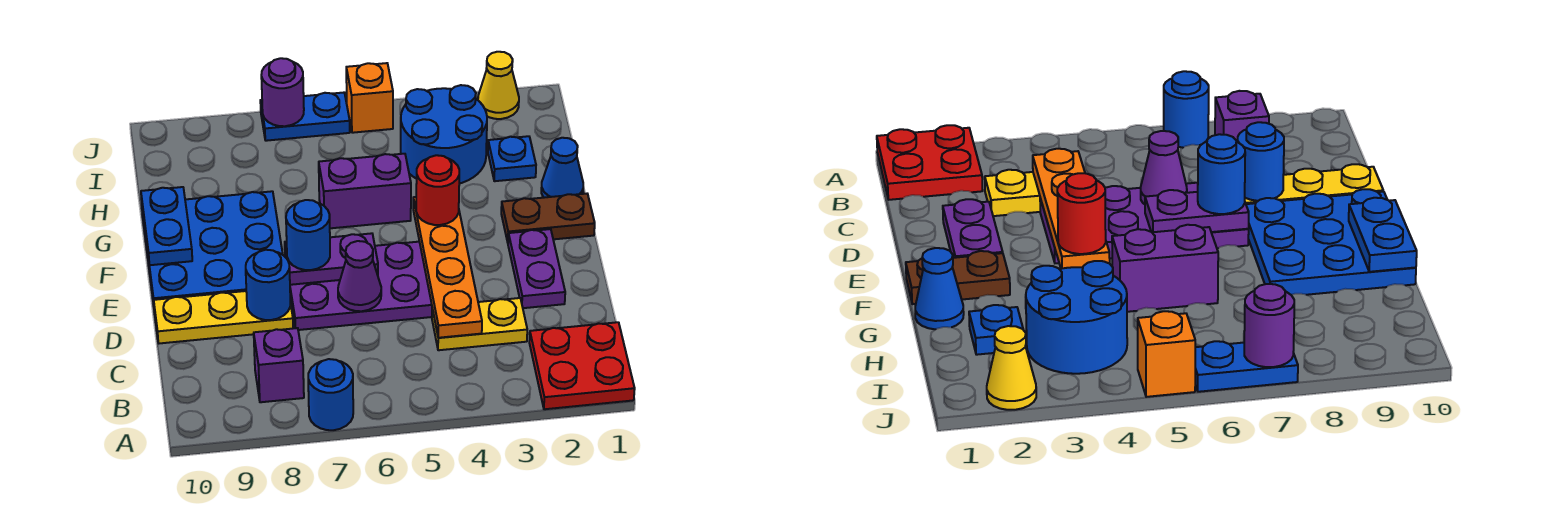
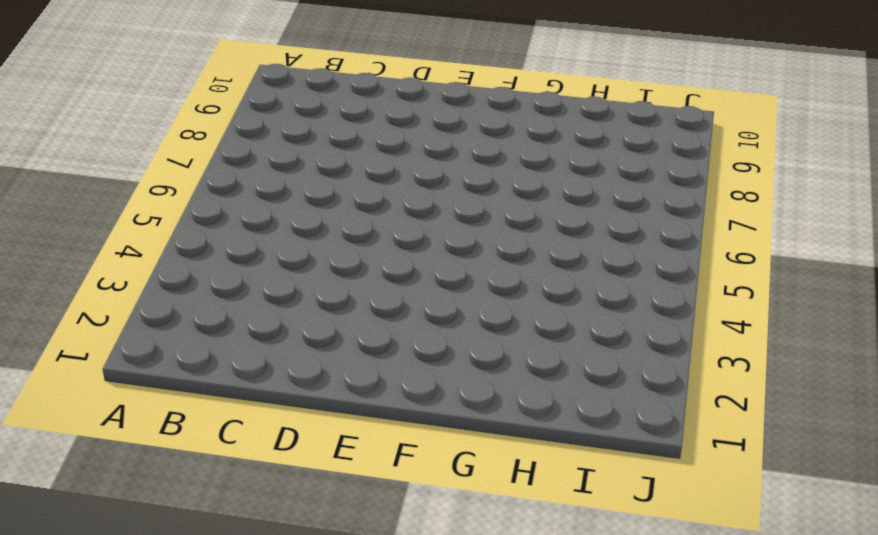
none -> red plate A1:B2 level 1
none -> blue round brick A7 level 1
none -> purple brick B8 level 1

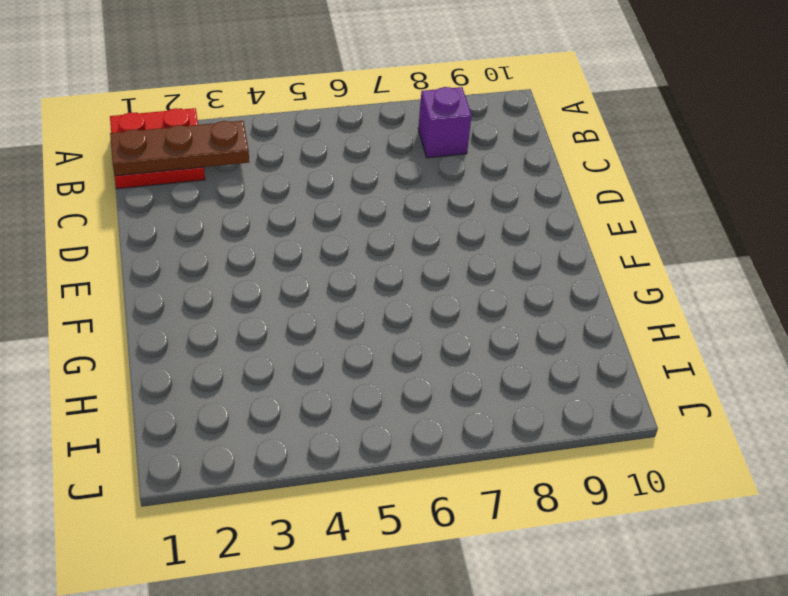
brown plate B1:B3 level 2 -> none
none -> blue round brick A7 level 1
none -> yellow plate C3:C4 level 1
none -> purple plate D2:E2 level 1

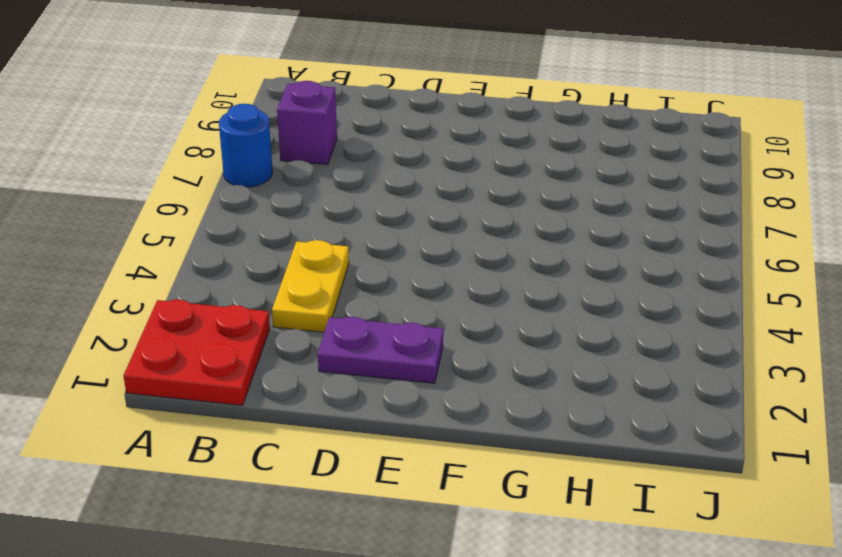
none -> purple plate D4:E7 level 1
none -> yellow plate D8:D10 level 1
none -> blue plate E8:G10 level 1

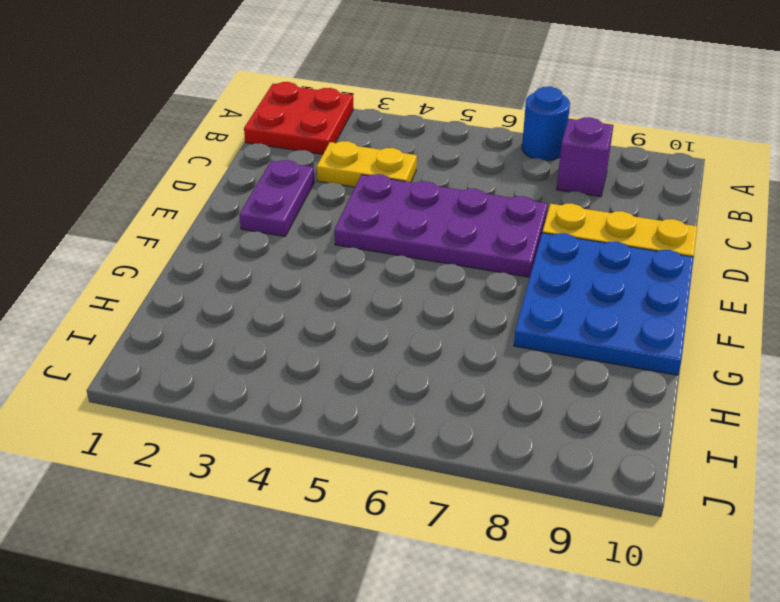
none -> brown plate F1:F2 level 1
none -> blue cone G1 level 1
none -> purple brick G5:G6 level 1

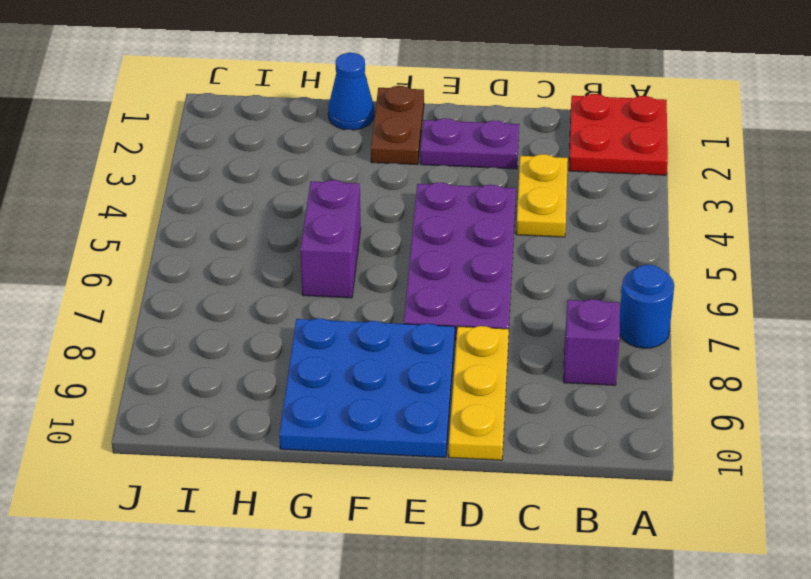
none -> blue plate H2 level 1
none -> blue round brick H3:I4 level 1
none -> yellow cone J2 level 1

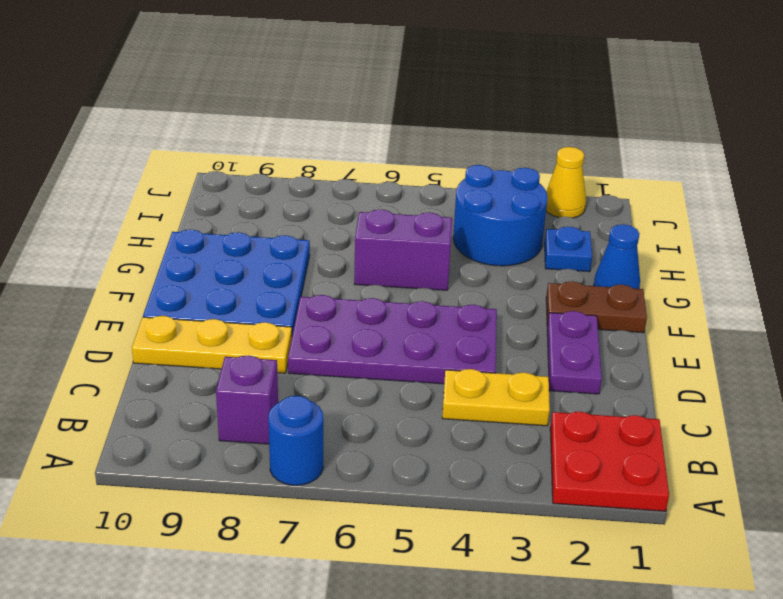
none -> orange brick J5 level 1
none -> blue plate J6:J7 level 1
none -> orange plate C4:F4 level 2

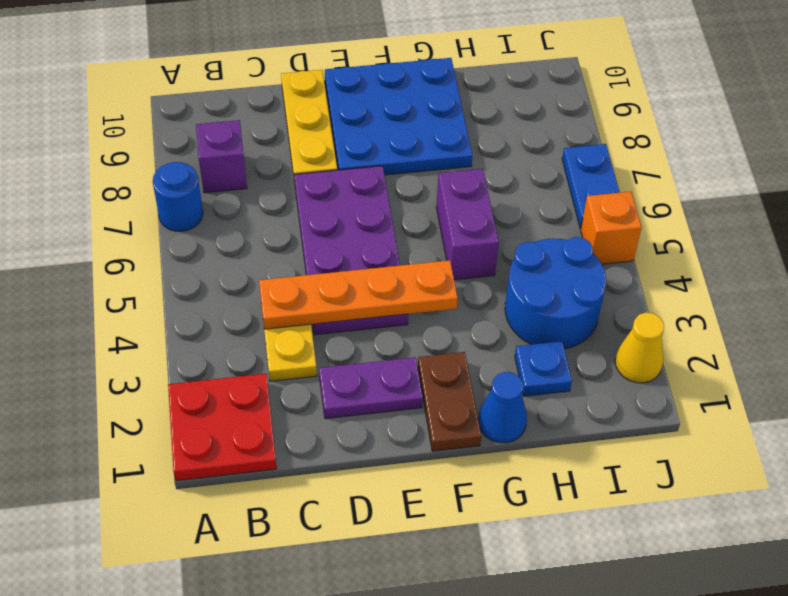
none -> purple cone D6 level 2
none -> blue round brick D8 level 2
none -> purple plate E6:E7 level 2

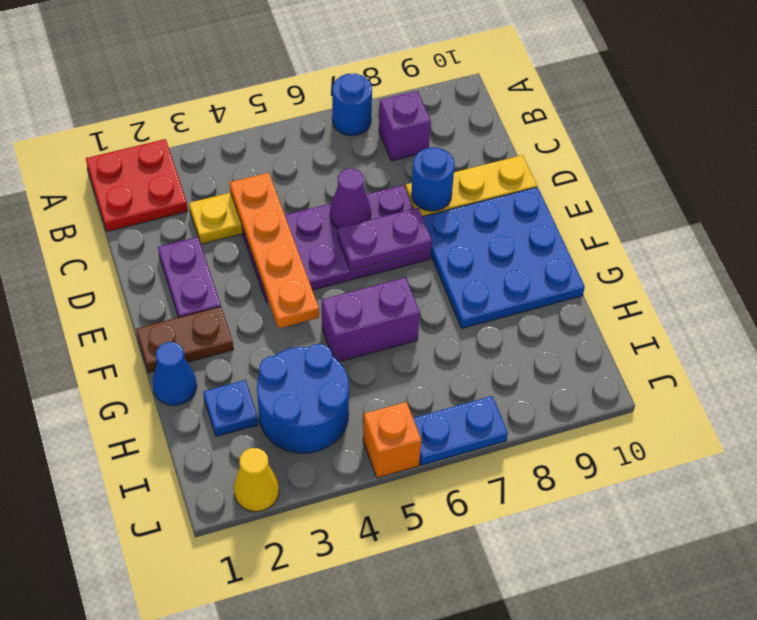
none -> blue plate F10:G10 level 2
none -> purple round brick J7 level 2
none -> blue round brick E7 level 3

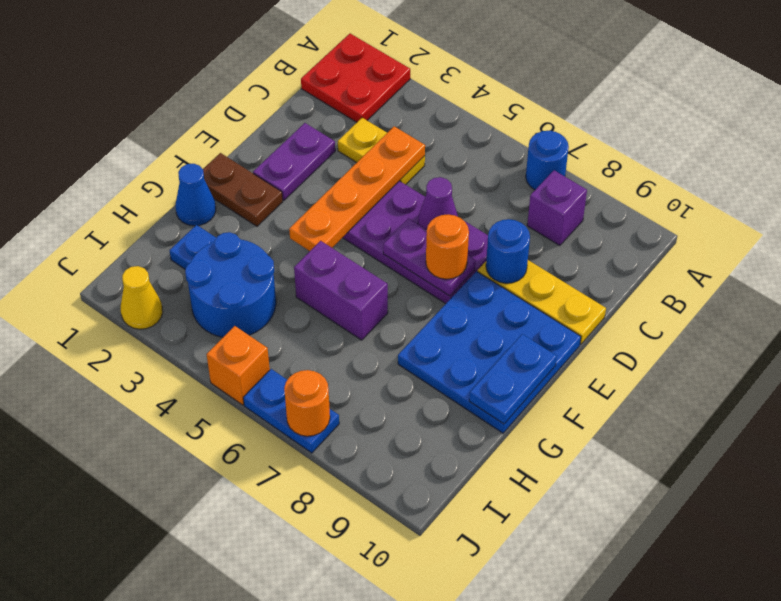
orange round brick E7 level 3 -> blue round brick E7 level 3
orange round brick J7 level 2 -> purple round brick J7 level 2
none -> red round brick F4 level 3

